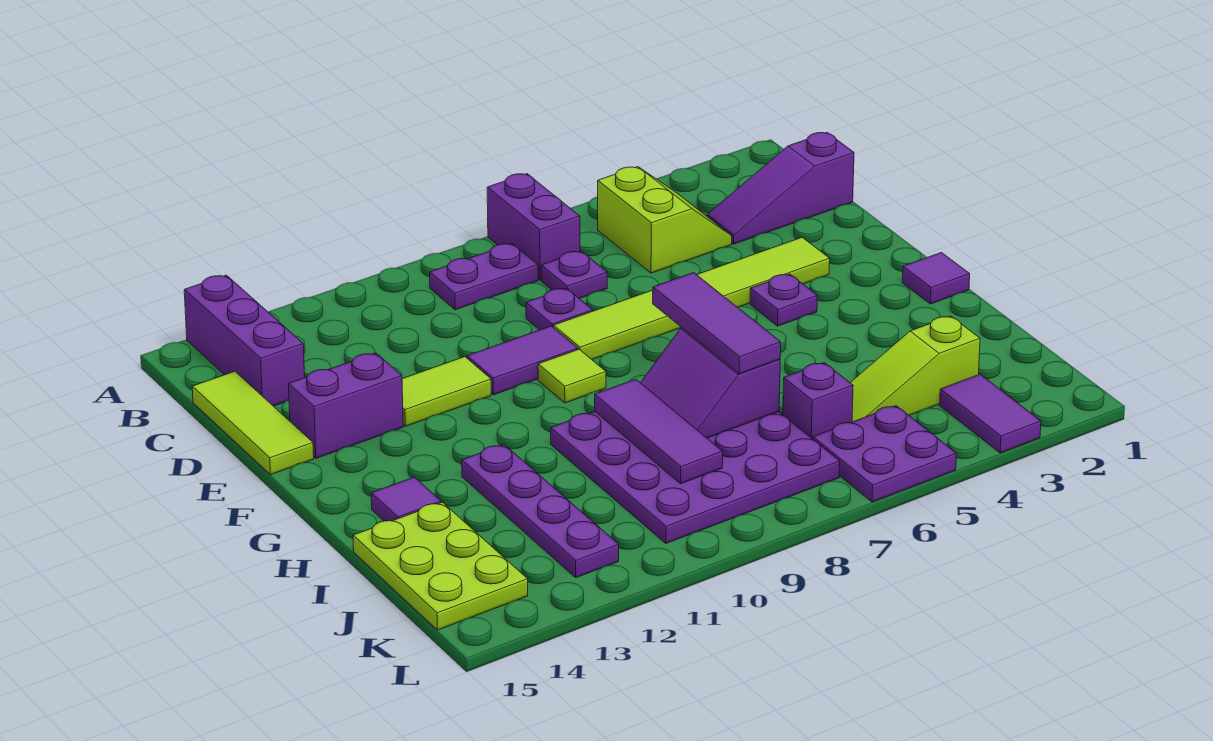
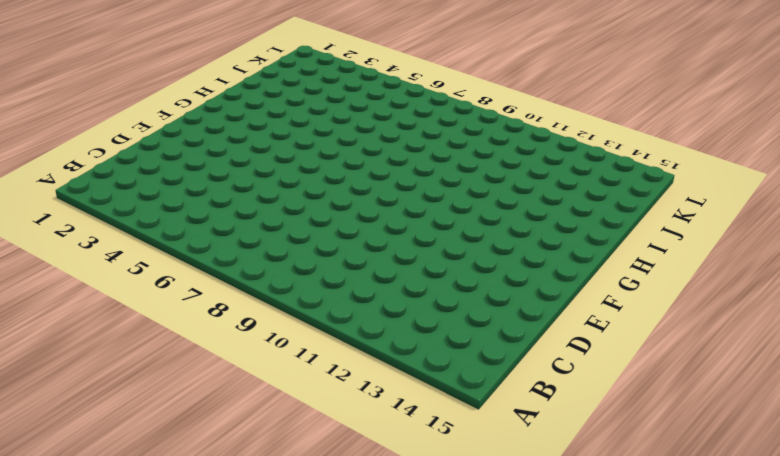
none -> purple brick A7:B7 level 1
none -> purple brick A14:C14 level 1
none -> lime slope B4:C5 level 1 top 5

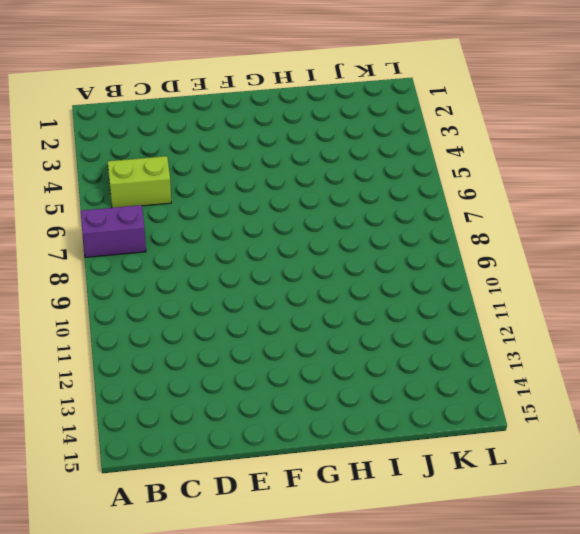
none -> purple brick A14:C14 level 1
none -> purple plate B8:B9 level 1
none -> purple slope C1:C3 level 1 top 1

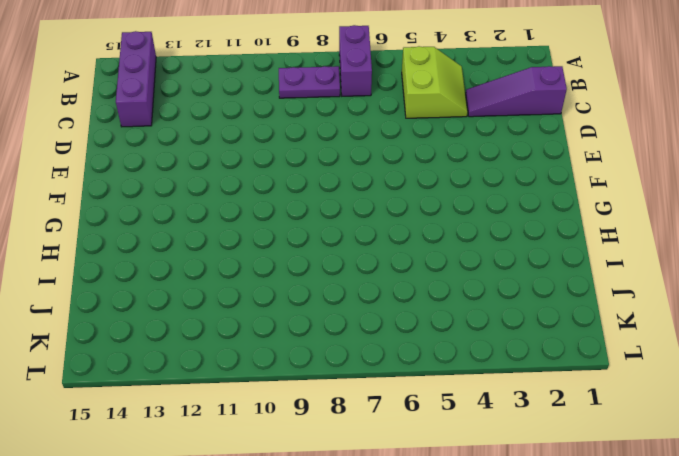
none -> purple plate C7 level 1
none -> lime tile C15:E15 level 1
none -> purple plate D8 level 1

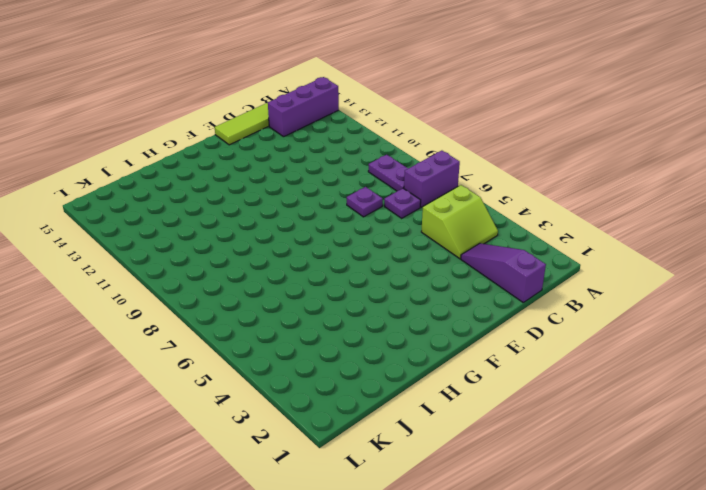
none -> lime tile E3:E8 level 1
none -> purple tile E9:E10 level 1
none -> lime tile E11:E12 level 1

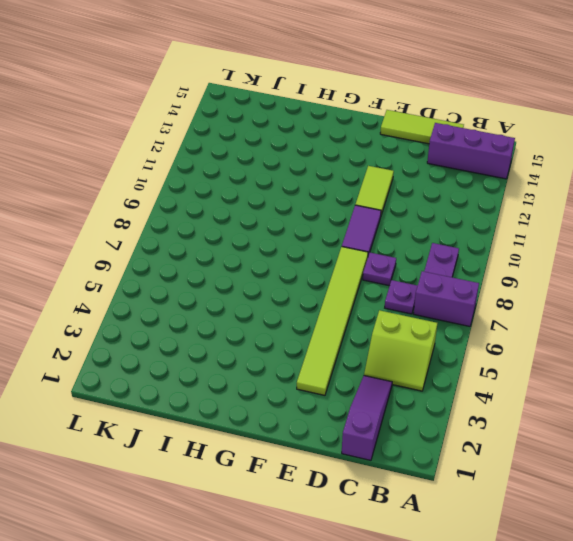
none -> purple brick E13:E14 level 1
none -> purple plate F4 level 1
none -> lime tile F9 level 1

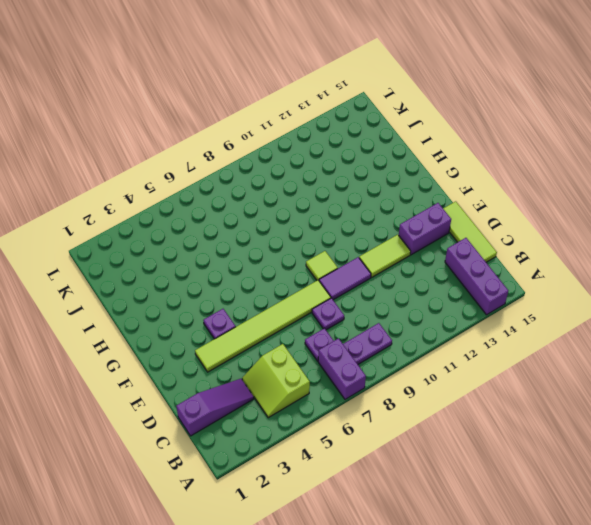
none -> purple tile G1 level 1
none -> purple plate H7:K10 level 1
none -> purple plate H12:K12 level 1

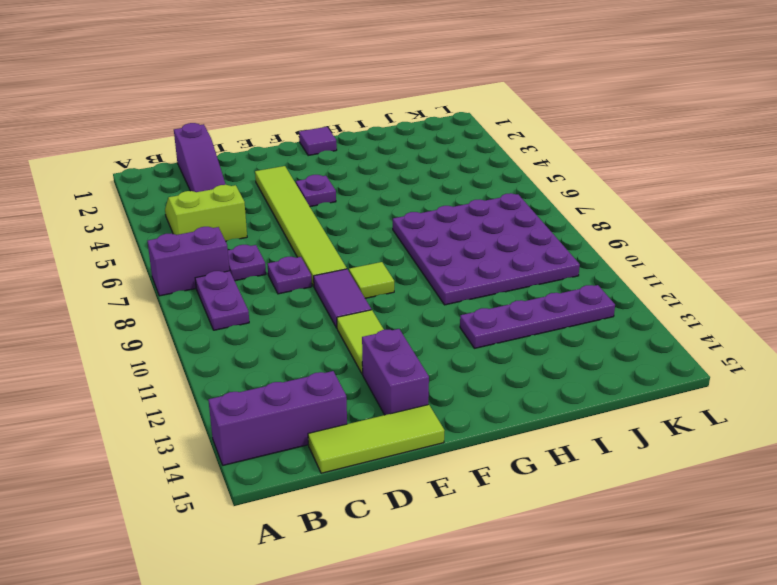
none -> purple tile H14 level 1
none -> lime plate I14:K15 level 1
none -> lime slope J3:J5 level 1 top 3

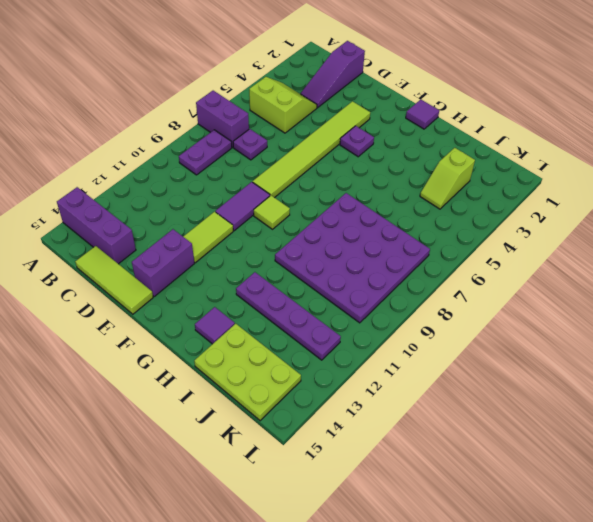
lime slope J3:J4 level 1 top 3 -> lime slope J3:J5 level 1 top 3
none -> purple plate D8 level 1
none -> purple brick J6 level 1
none -> purple tile K3:L3 level 1

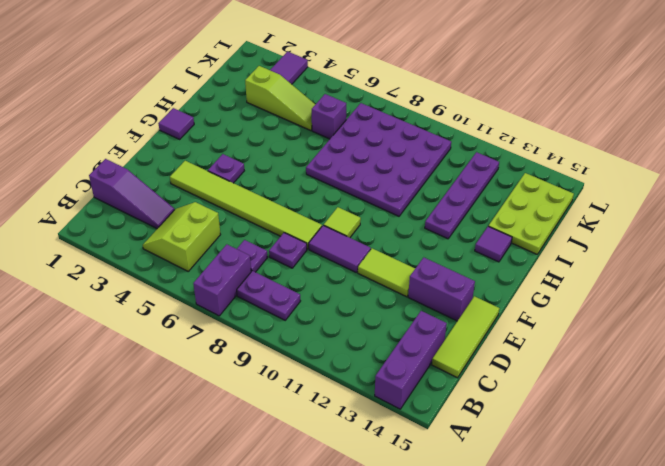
none -> purple plate K5:L6 level 1
none -> purple slope H7:I8 level 2 top 7
none -> purple tile H9:J9 level 2

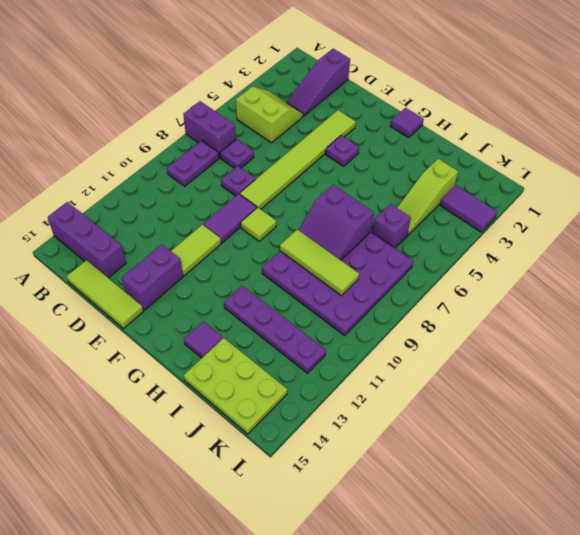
lime tile H9:J9 level 2 -> purple tile H9:J9 level 2
none -> purple plate K5:L6 level 1
none -> purple tile G7:I7 level 3

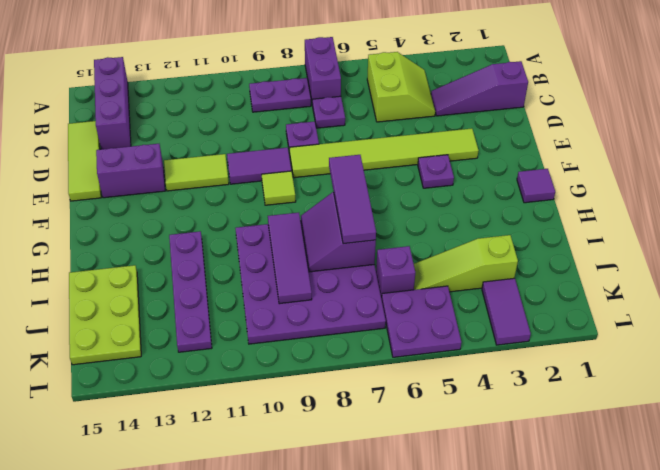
none -> purple tile H14 level 1

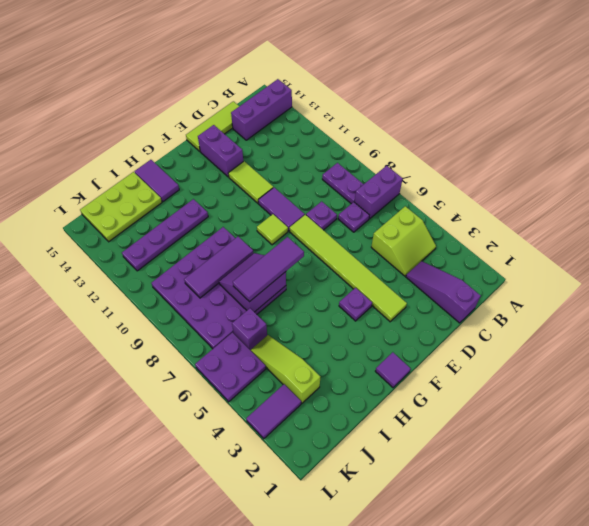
purple tile H14:H15 level 1 -> purple tile H14 level 1

